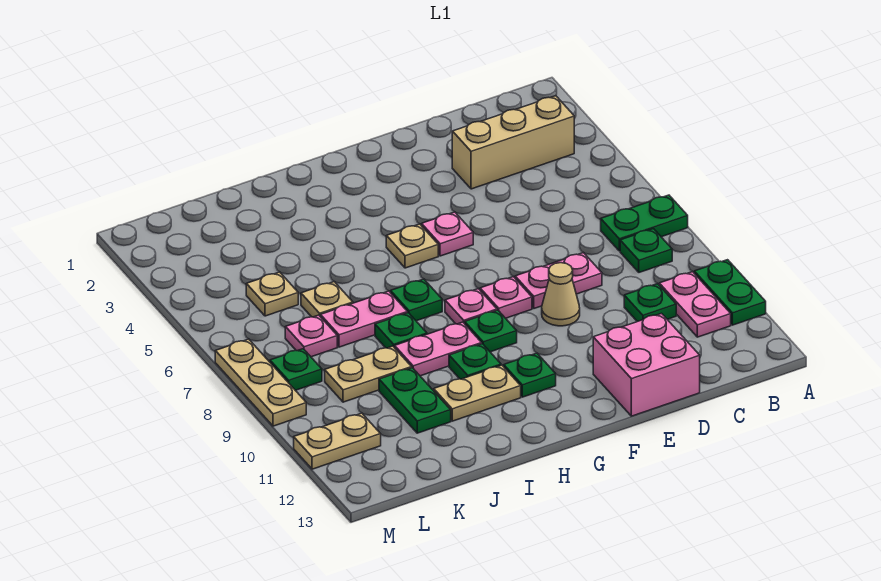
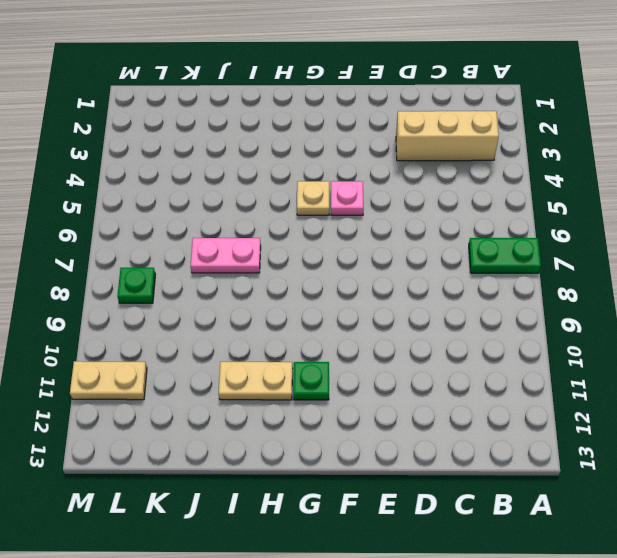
none -> green plate A10:A11 level 1
none -> green plate B8 level 1
none -> pink plate B10:B11 level 1

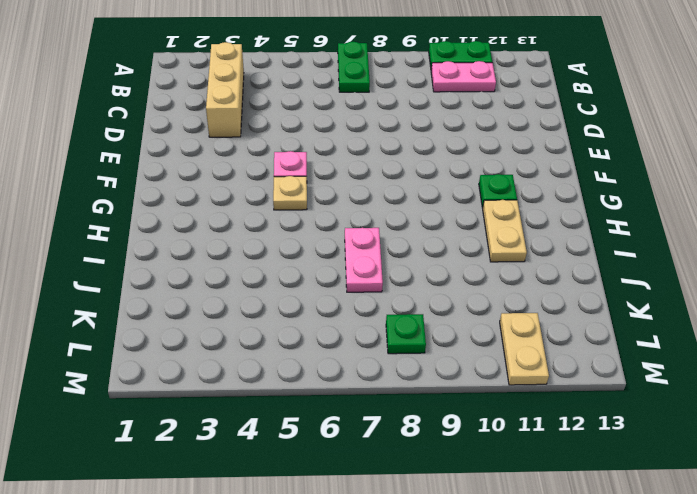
none -> green plate B8 level 1
none -> green plate C10 level 1
none -> pink plate D8:E8 level 1

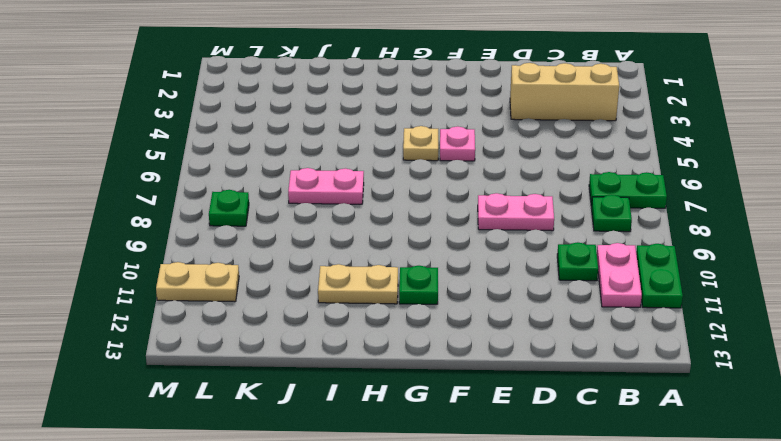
none -> pink brick D12:E13 level 1
none -> tan cone E9 level 1
none -> pink plate F8 level 1

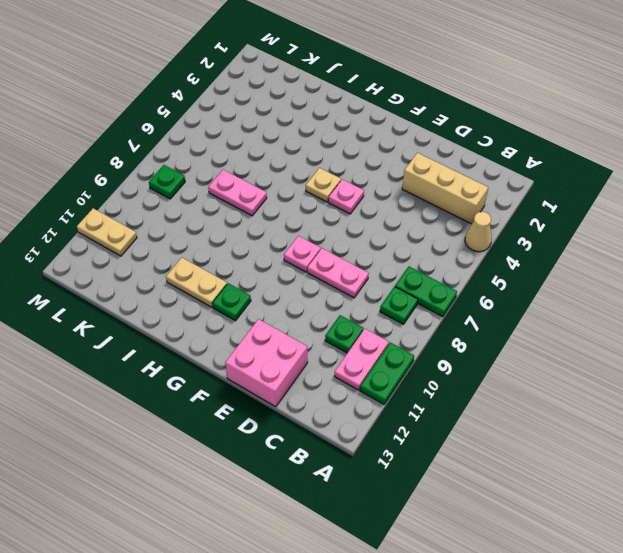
tan cone A4 level 1 -> tan cone E9 level 1
none -> pink plate G8 level 1
none -> green plate G9 level 1
none -> green plate H7 level 1

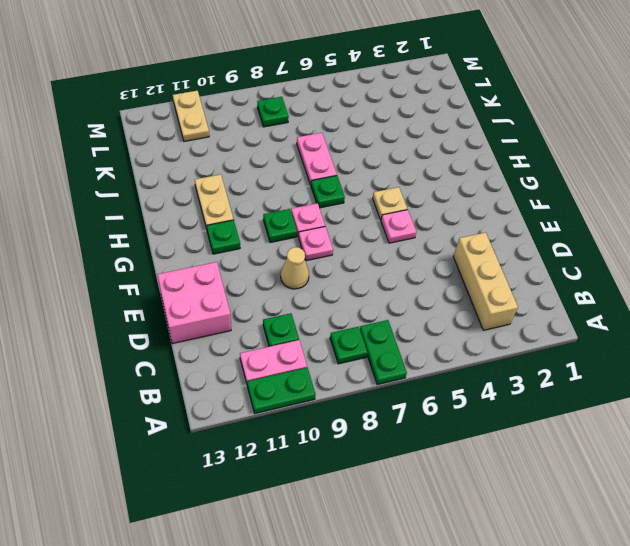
none -> pink plate D8:E8 level 1
none -> pink plate H9:I9 level 1
none -> green plate H10 level 1

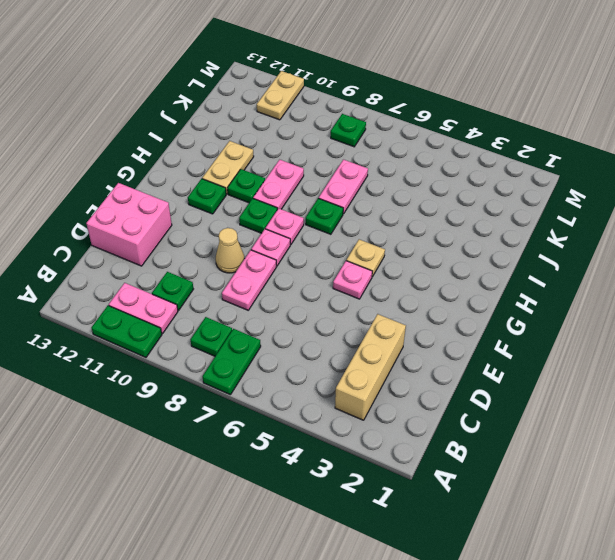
none -> green plate I8 level 1
none -> tan plate J6 level 1
none -> tan plate J9:K9 level 1

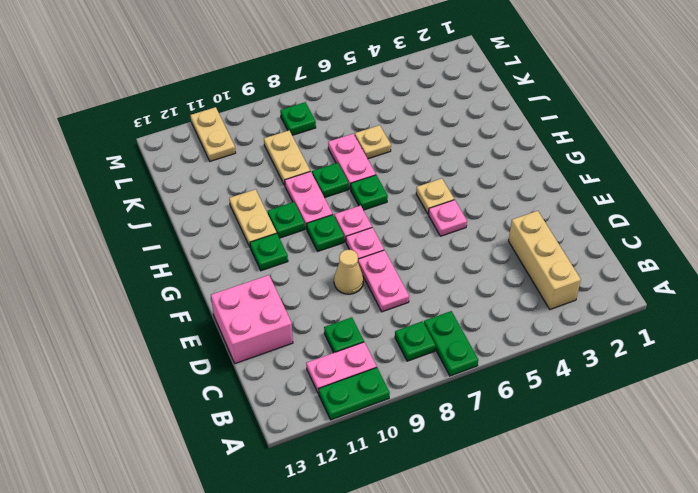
none -> green plate J10:J11 level 1
none -> tan plate K5 level 1
none -> pink plate K7 level 1

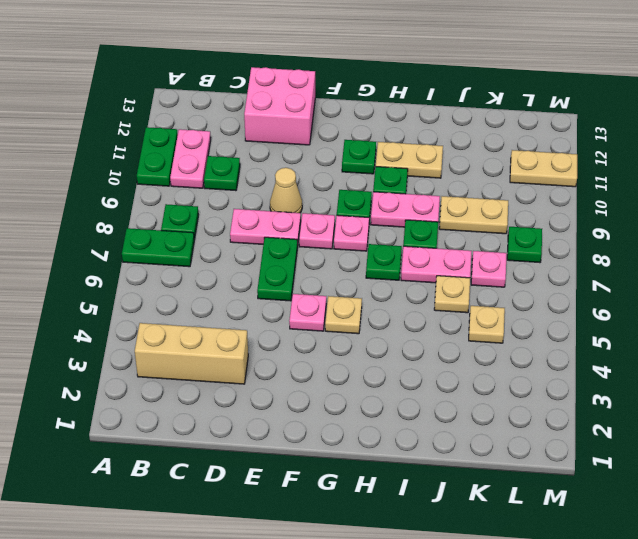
green plate E6:E7 level 1 -> green plate J10:J11 level 1
none -> tan plate M7:M9 level 1

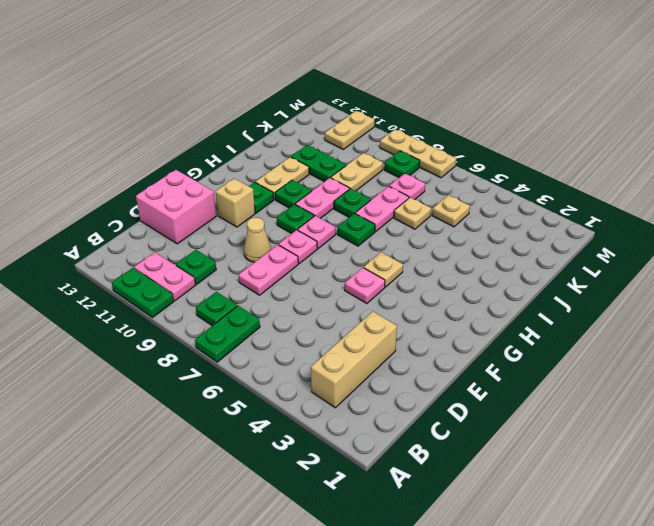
tan brick F11 level 1 -> none

